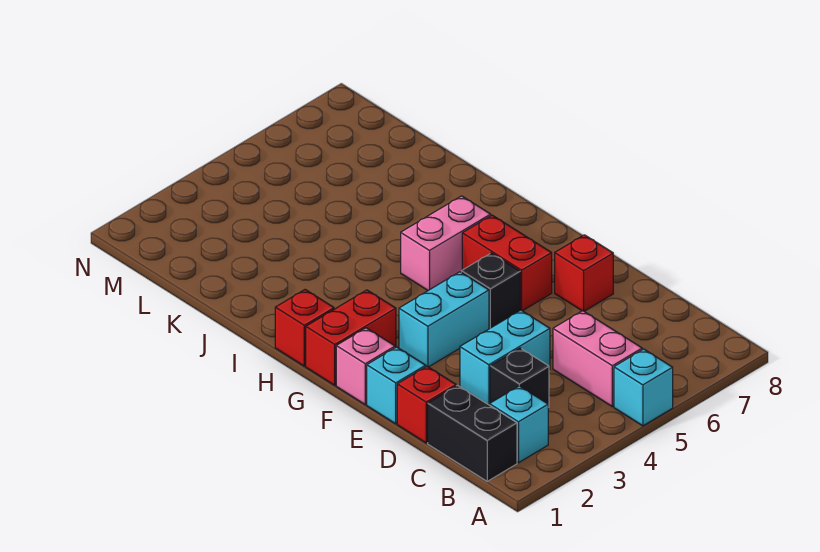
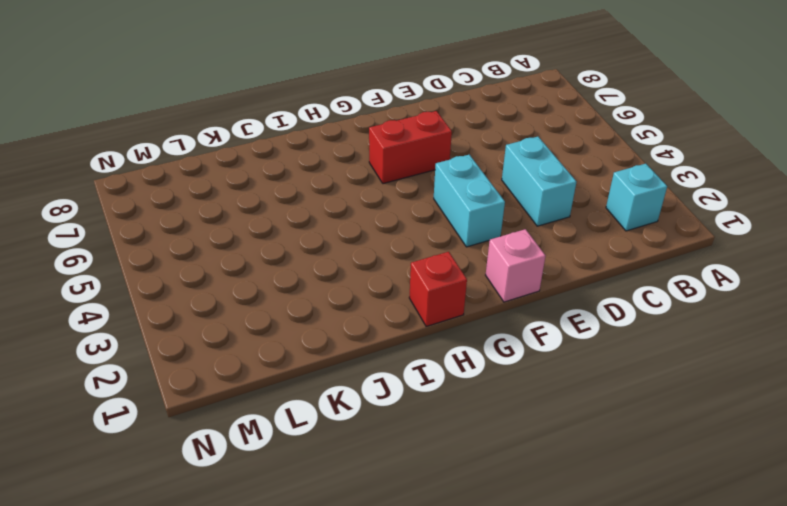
none -> cyan brick A5 level 1
none -> black brick B1:C1 level 1
none -> pink brick B5:C5 level 1

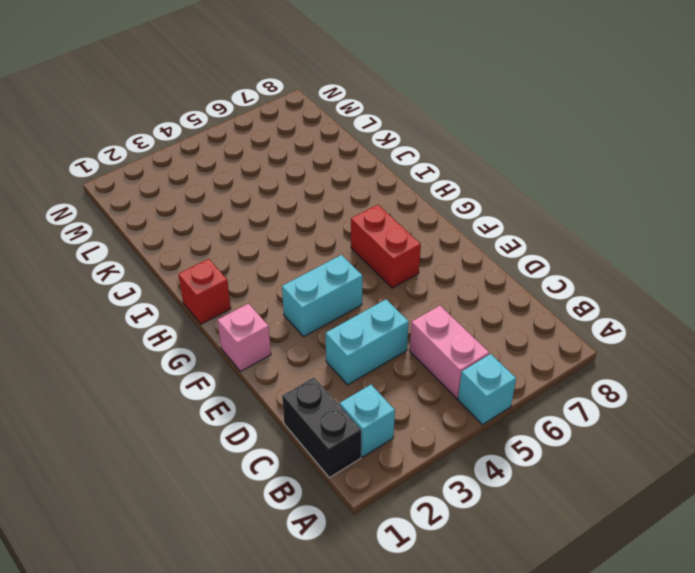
none -> black brick C3 level 1
none -> red brick D1 level 1
none -> cyan brick E1 level 1

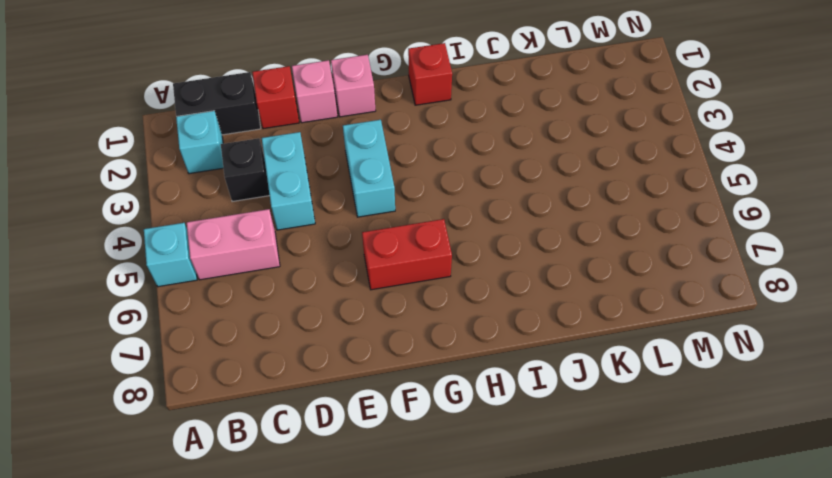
pink brick E1 level 1 -> cyan brick E1 level 1
none -> red brick E7 level 1
none -> black brick F5 level 1
none -> red brick G1:G2 level 1

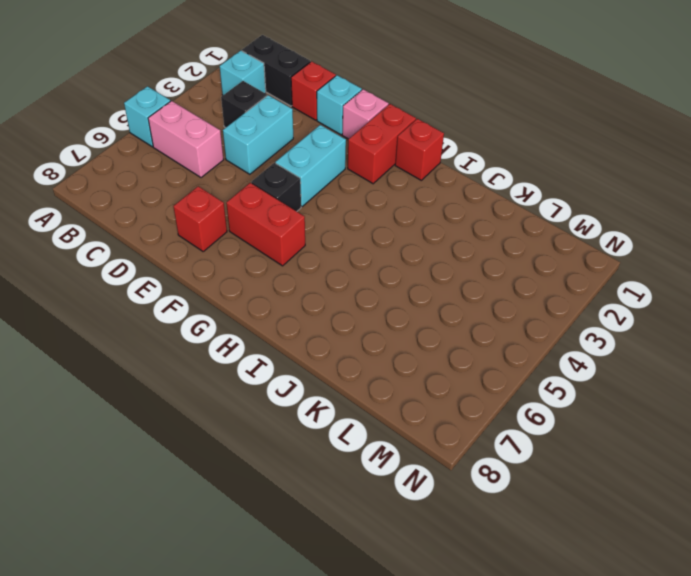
none -> pink brick H5:H6 level 1

